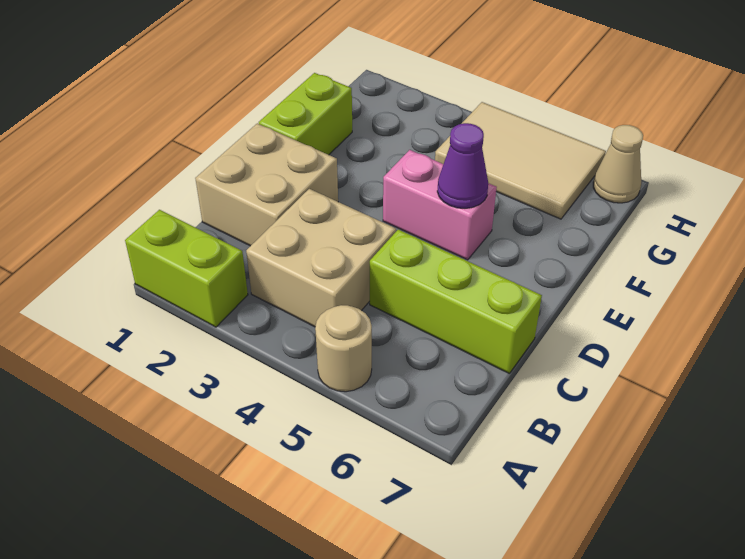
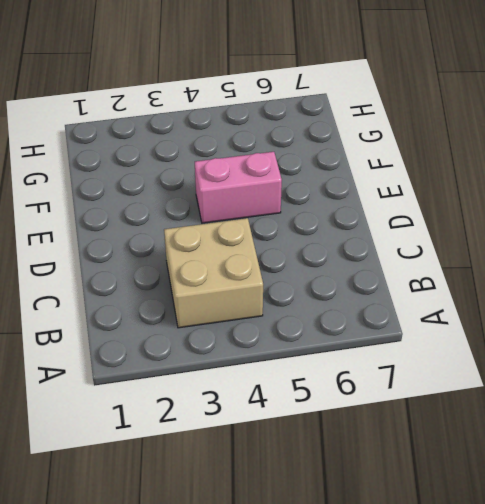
none -> lime brick A1:A2 level 1
none -> tan round brick A5 level 1

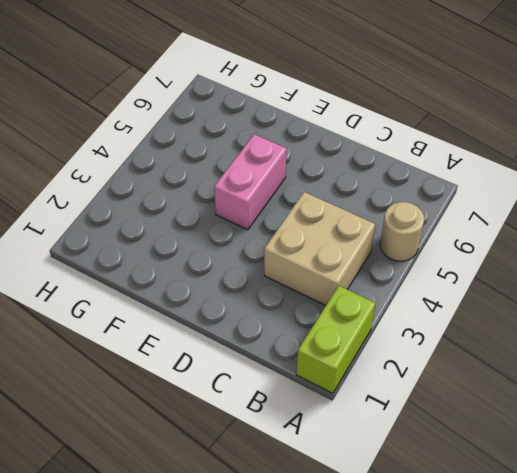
none -> tan brick C1:D2 level 1
none -> lime brick C5:C7 level 1

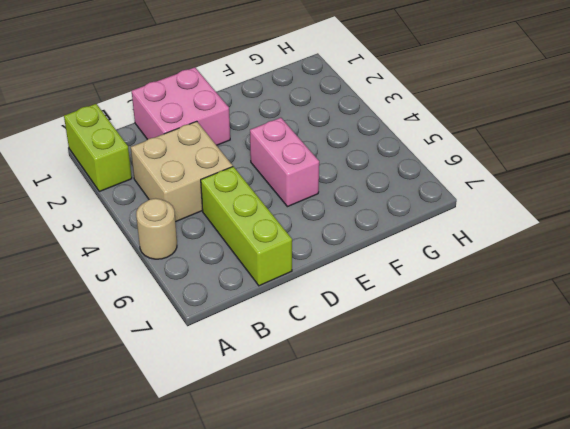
pink brick C1:D2 level 1 -> tan brick C1:D2 level 1
none -> lime brick E1:F1 level 1
none -> tan tile G4:H6 level 1

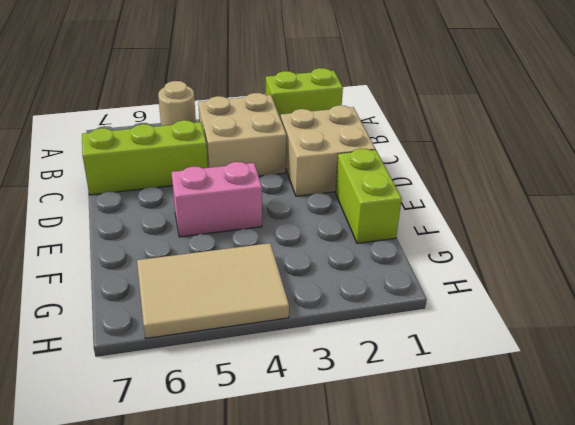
none -> tan cone H7 level 1
none -> purple cone E5 level 2

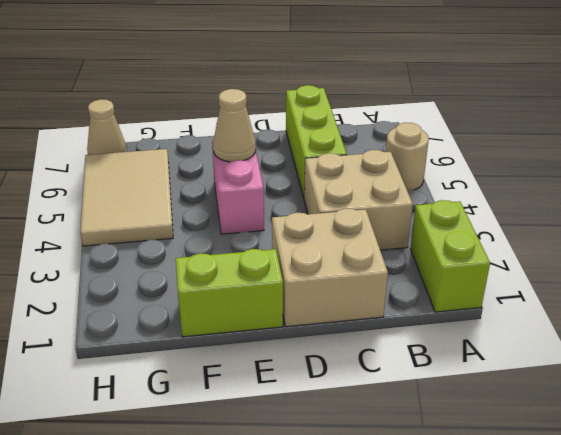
tan cone E5 level 2 -> purple cone E5 level 2

